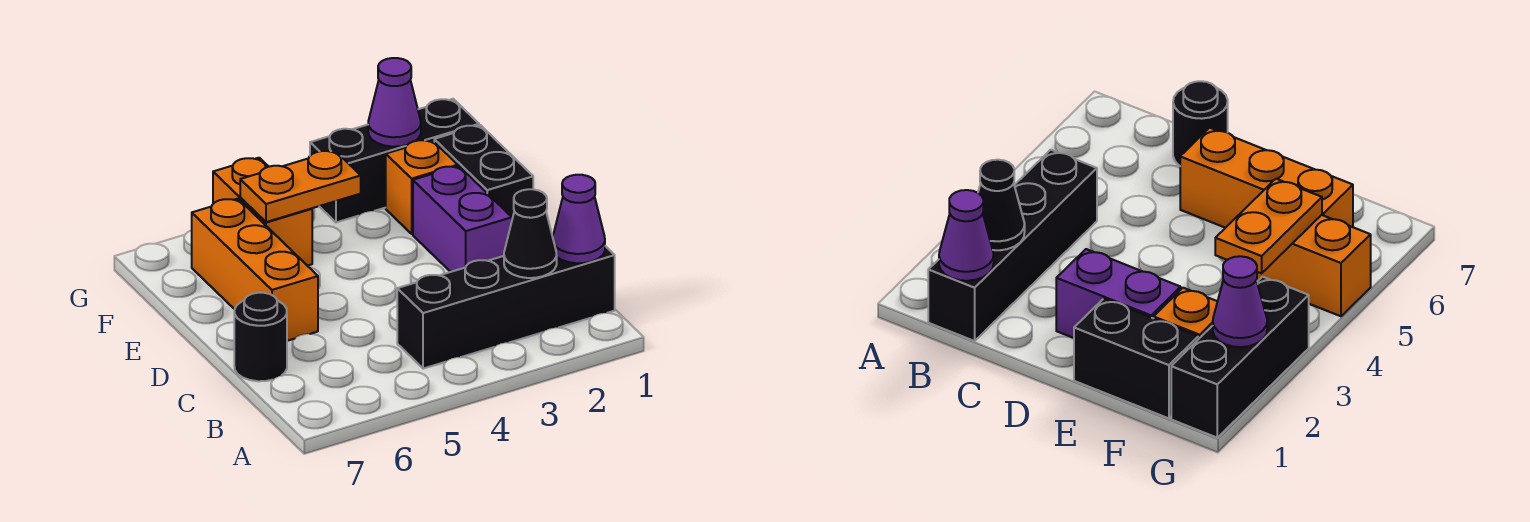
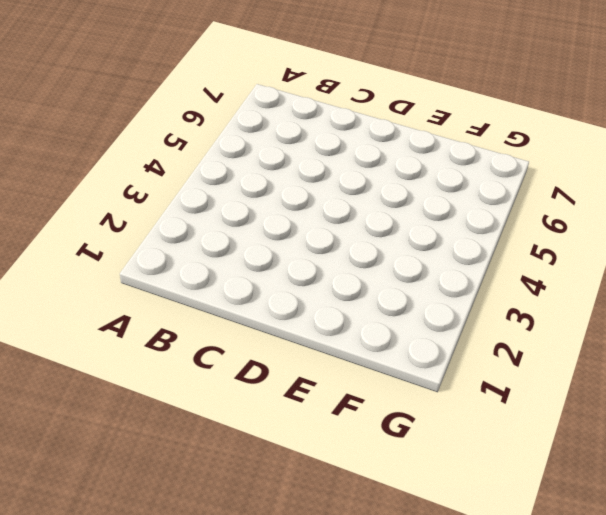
none -> black brick B1:B4 level 1
none -> black round brick C7 level 1
none -> purple brick D2:E2 level 1

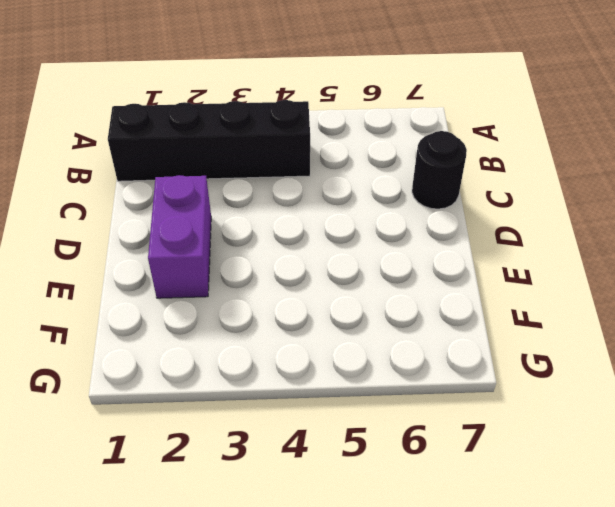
none -> orange brick D6:F6 level 1
none -> black brick E1:F1 level 1
none -> orange brick F2 level 1

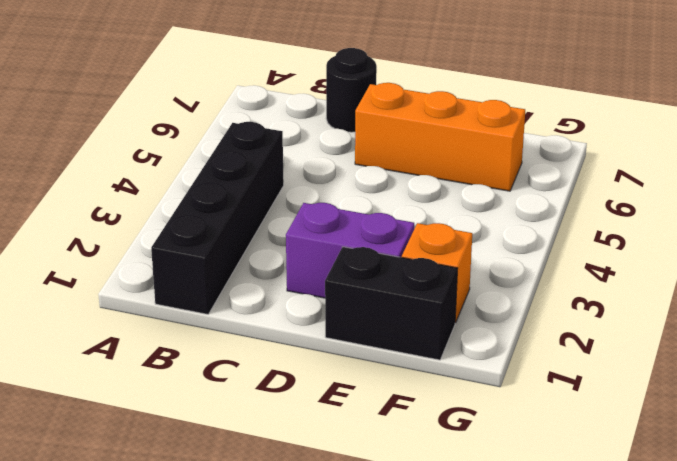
none -> orange brick F5:G5 level 1
none -> black brick G1:G3 level 1
none -> purple cone B1 level 2

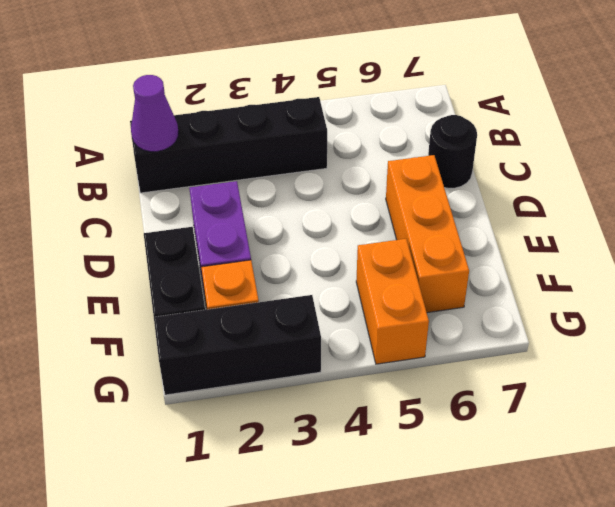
none -> black cone B2 level 2
none -> orange plate F4:F5 level 2
none -> purple cone G2 level 2

